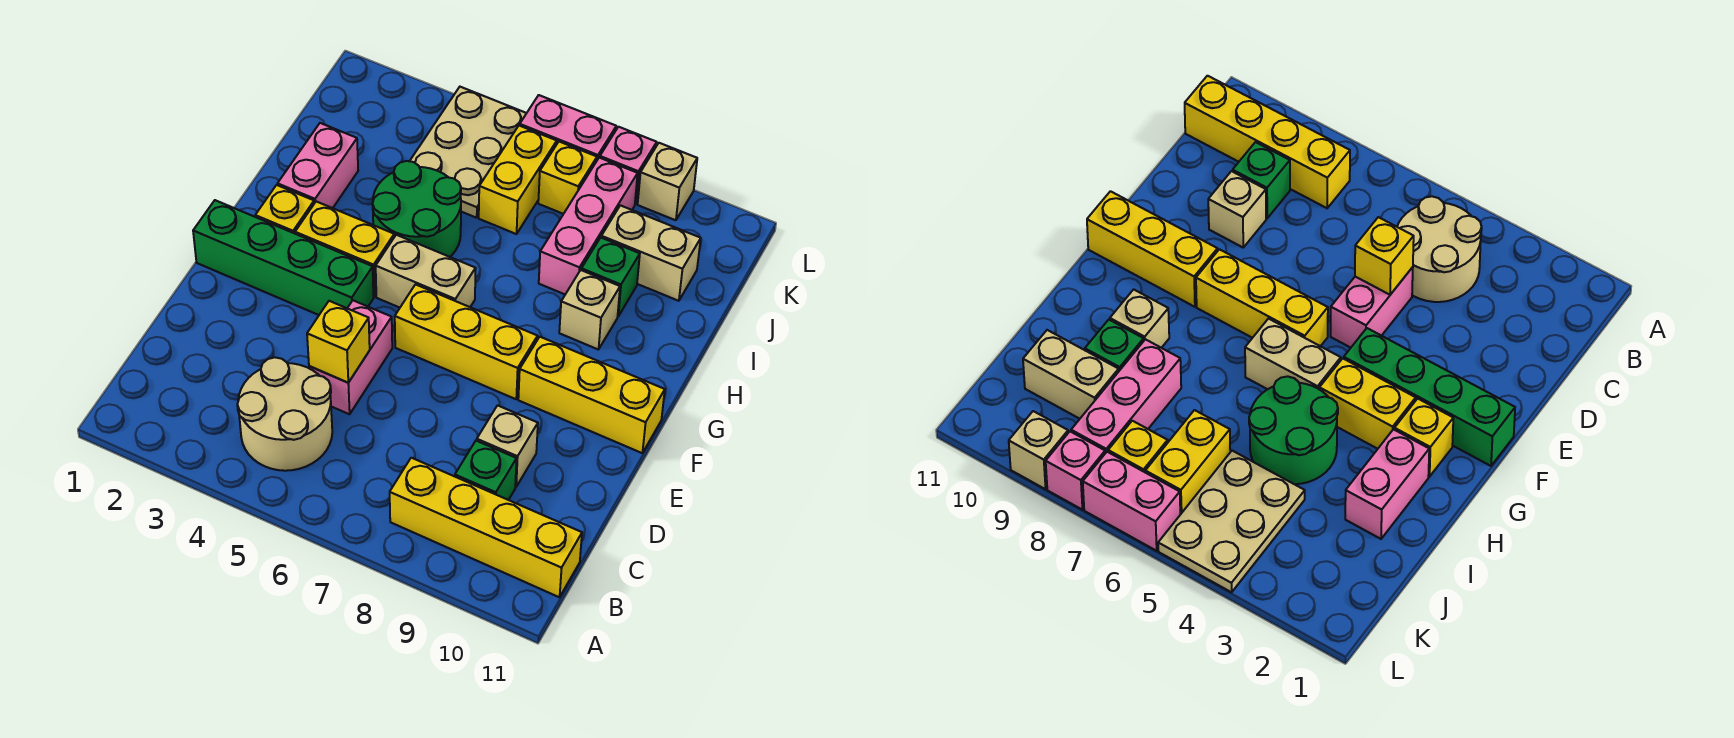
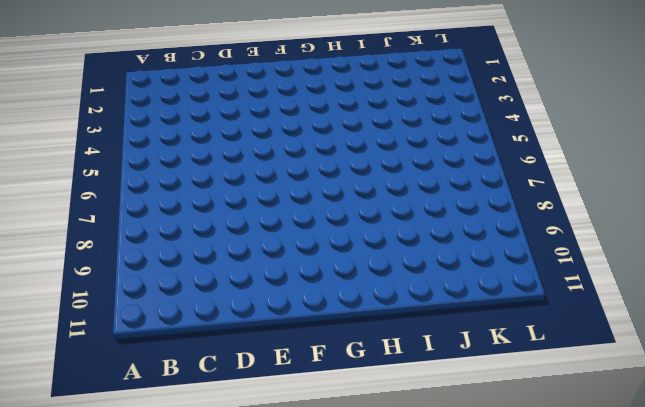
none -> tan round brick B4:C5 level 1
none -> yellow brick B8:B11 level 1
none -> green brick C9 level 1

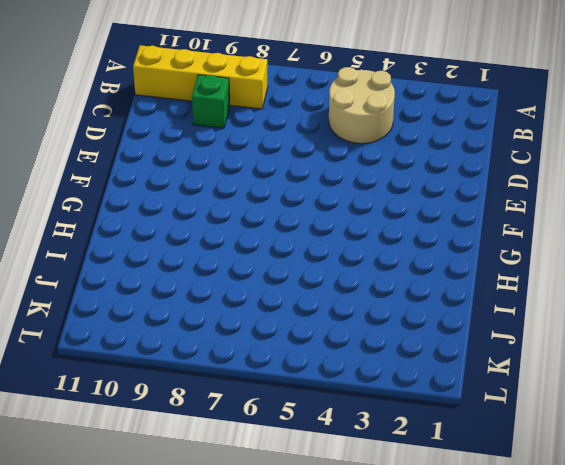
none -> pink brick D5:E5 level 1
none -> tan brick D9 level 1
none -> green brick F1:F4 level 1

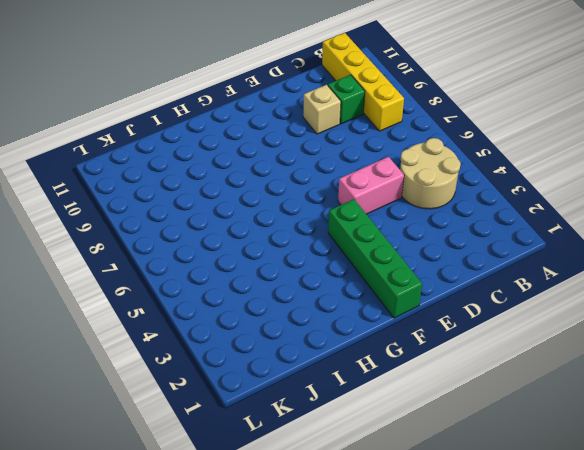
none -> yellow brick F6:F8 level 1
none -> yellow brick F9:F11 level 1
none -> yellow brick G2 level 1

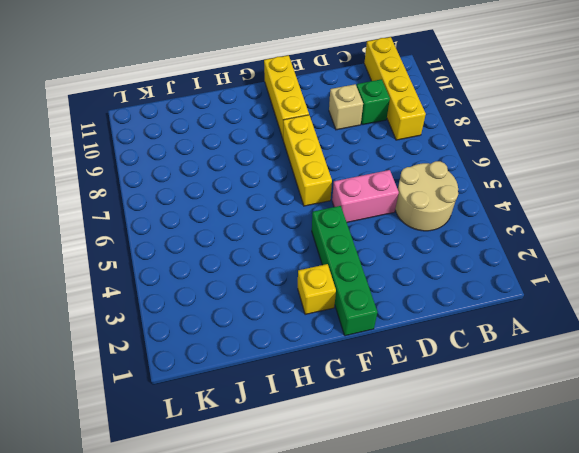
none -> yellow brick G3:G4 level 1
none -> tan brick G5:G6 level 1
none -> pink brick H2:I2 level 1

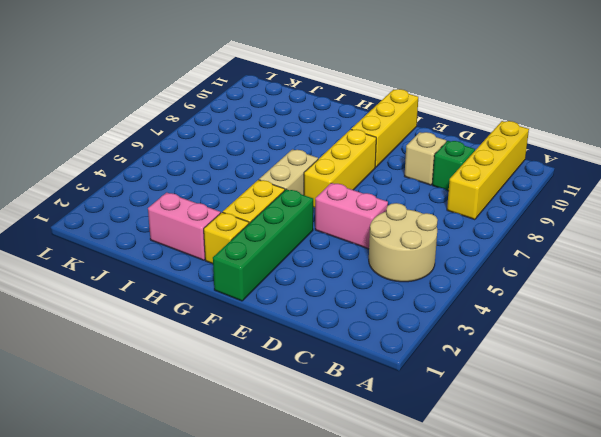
none -> green round brick H4:I5 level 1
none -> tan brick H9 level 1
none -> pink brick I8:K8 level 1

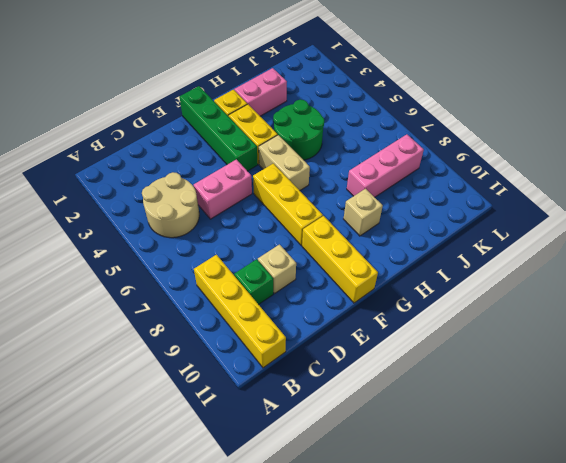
none -> green brick I9 level 1
none -> tan plate J4:L5 level 1
none -> yellow brick J6:K6 level 1

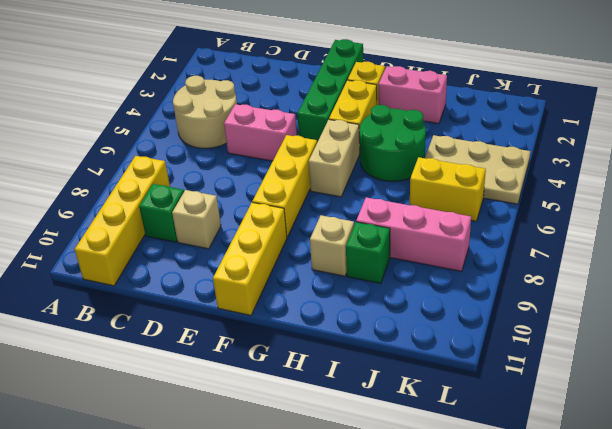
none -> tan brick J9:J10 level 1
none -> yellow brick K7 level 1
none -> pink brick L6:L7 level 1

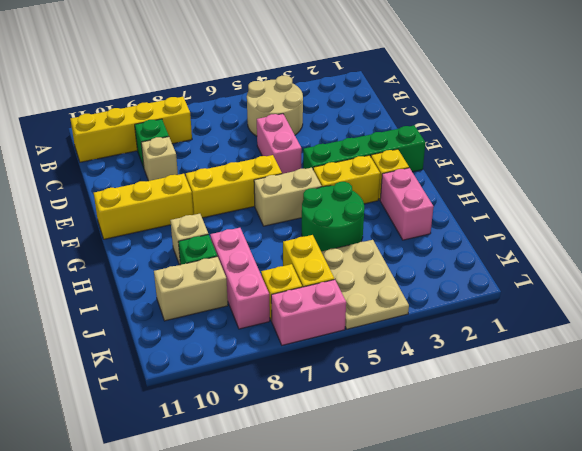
none -> pink brick L8 level 1
none -> tan brick L9 level 1
none -> yellow brick D5 level 2

